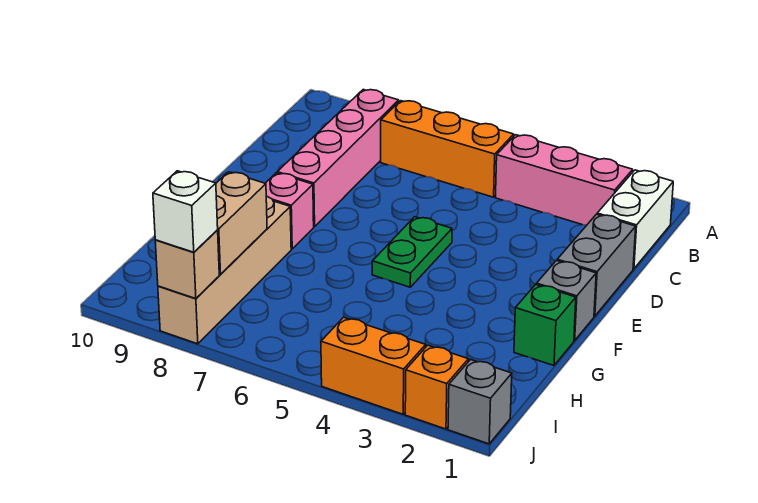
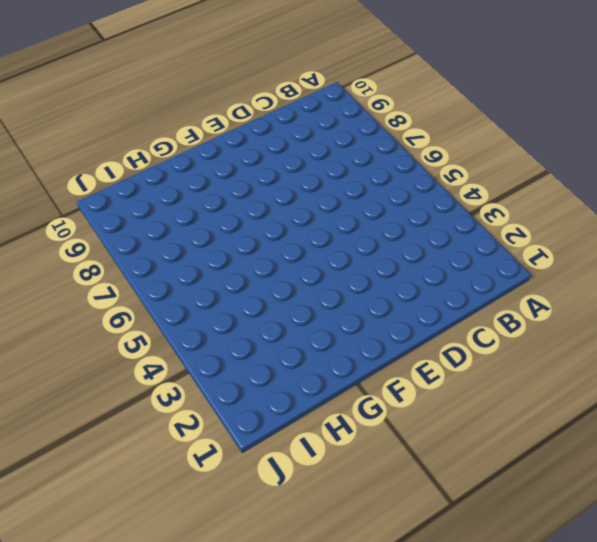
none -> white brick B1:C1 level 1
none -> pink brick B2:B4 level 1
none -> orange brick B5:B7 level 1

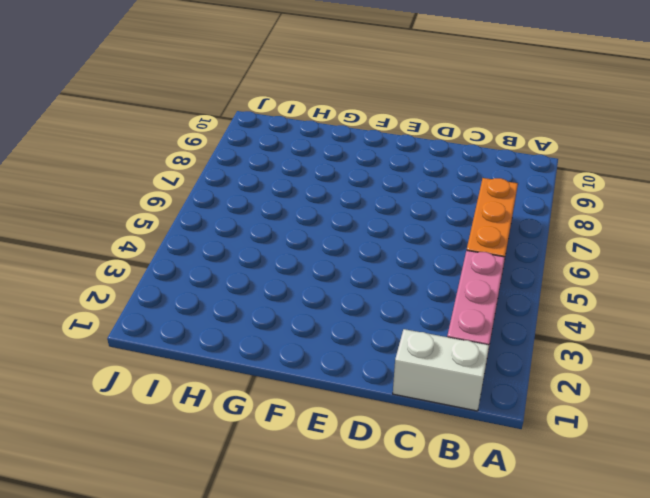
none -> pink brick B8:E8 level 1
none -> grey brick D1:E1 level 1
none -> green plate E5:F5 level 1

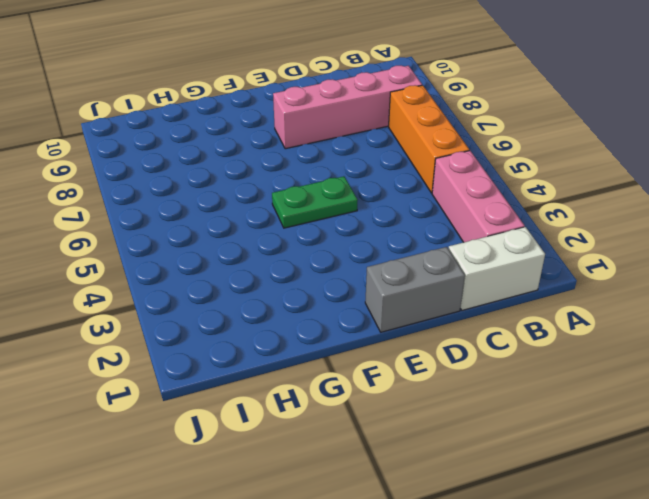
none -> grey brick F1 level 1
none -> pink brick F8 level 1
none -> green brick G1 level 1

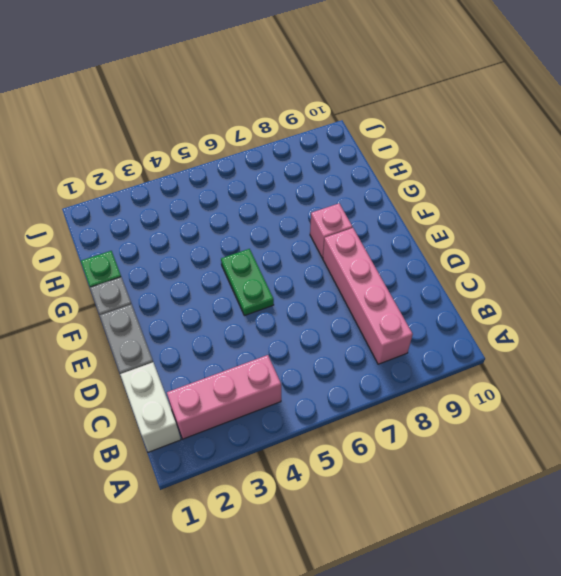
none -> orange brick B5:B7 level 1
none -> tan brick G8:J8 level 1
none -> grey brick J1 level 1

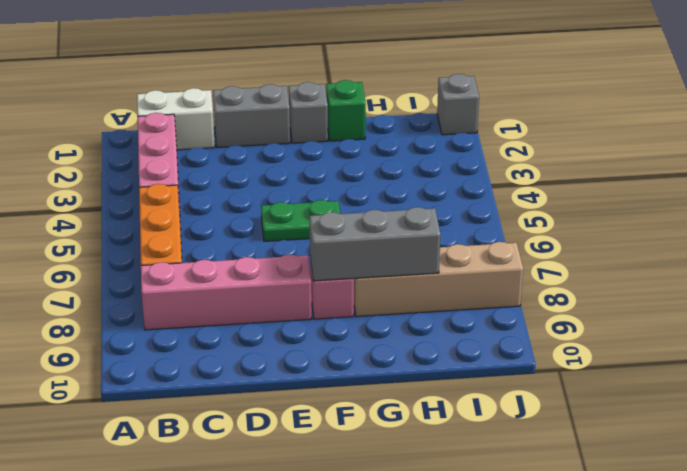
grey brick F8:H8 level 2 -> tan brick H8:I8 level 2
none -> orange brick J2 level 1
none -> orange brick J3:J4 level 1
none -> tan brick J8 level 2

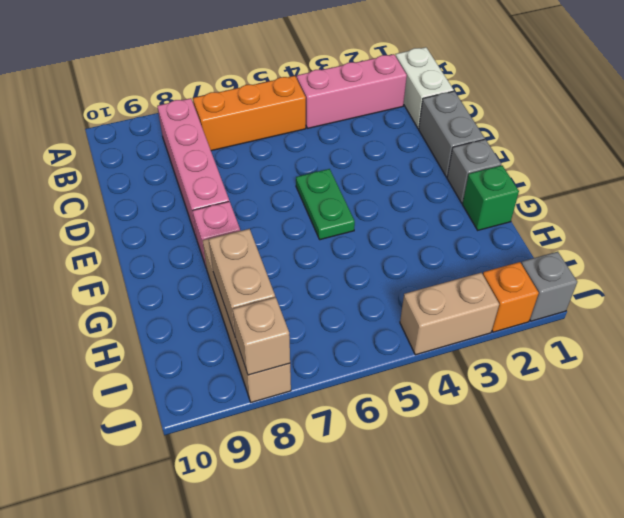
tan brick J3:J4 level 1 -> orange brick J3:J4 level 1
none -> white brick J8 level 3

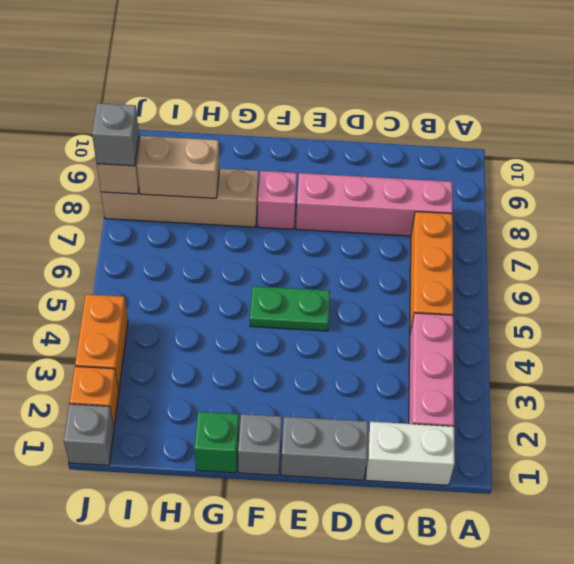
grey brick J8 level 3 -> white brick J8 level 3

